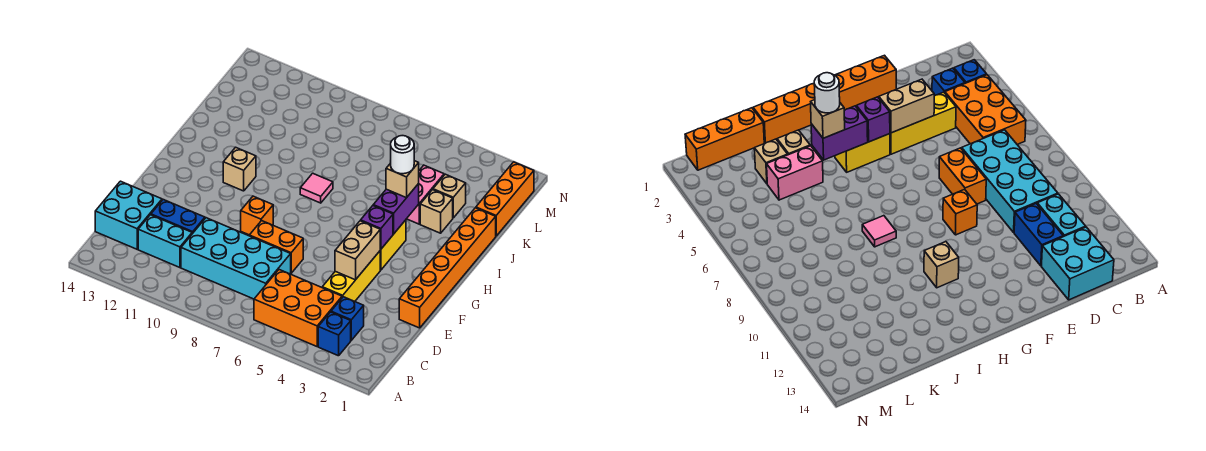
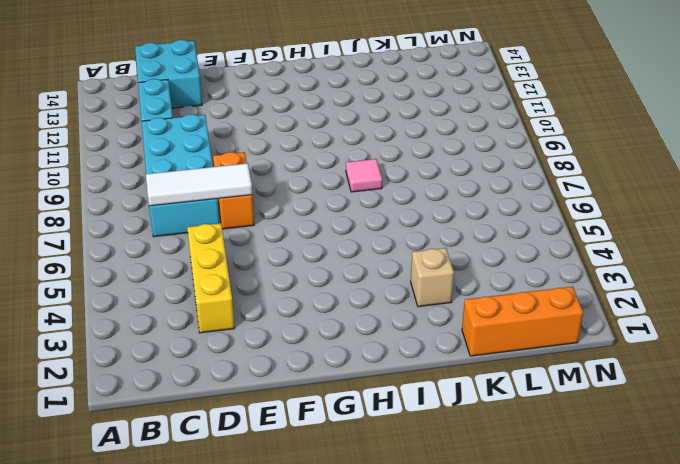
white tile C7:E7 level 2 -> none
yellow brick D3:D5 level 1 -> yellow brick D4:F4 level 1
none -> blue brick B3 level 1
none -> orange brick B4:C6 level 1
none -> blue brick C3 level 1

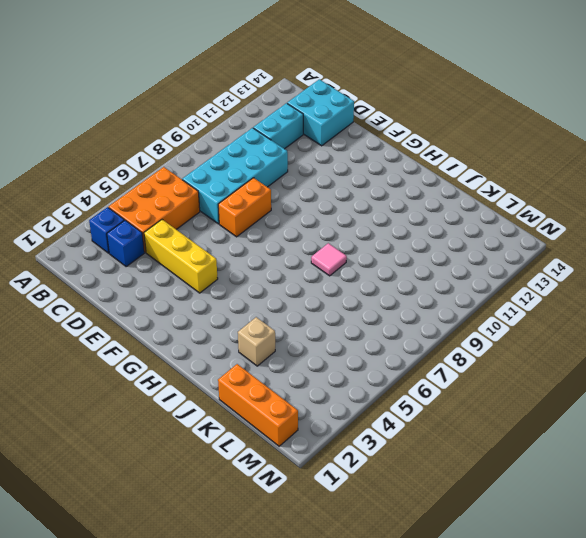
none -> blue brick D11:D12 level 1
none -> orange brick E1:J1 level 1
none -> orange brick F9 level 1

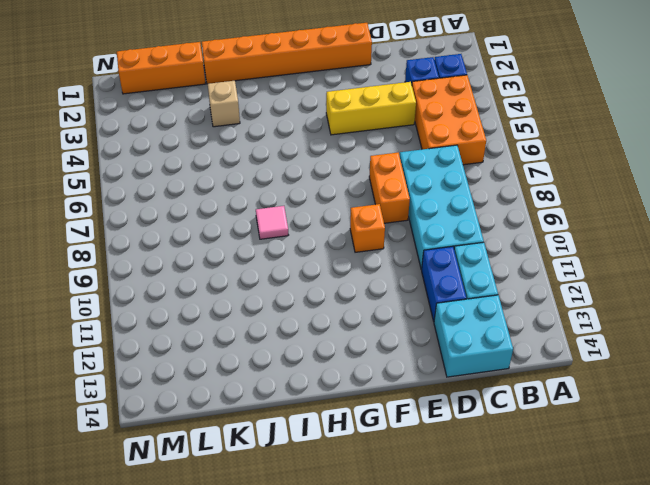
none -> yellow brick G4:H4 level 1
none -> tan brick H11 level 1
none -> pink brick J4:K4 level 1

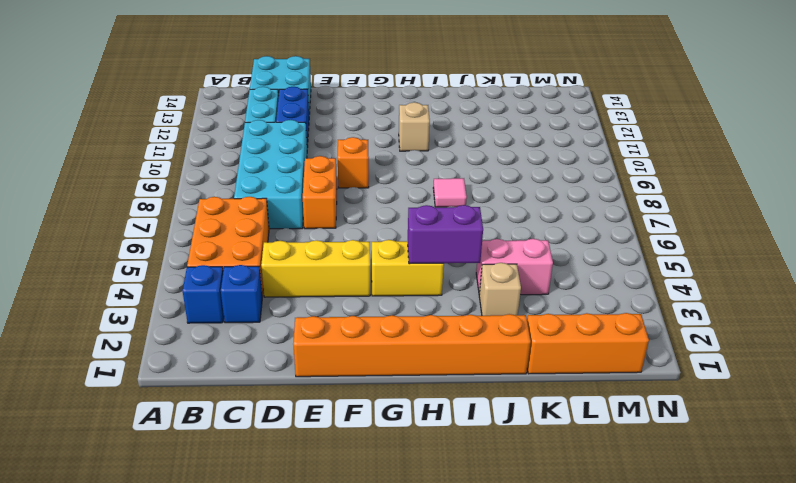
none -> tan brick K3 level 1
none -> tan brick E4:F4 level 2
none -> purple brick G4 level 2

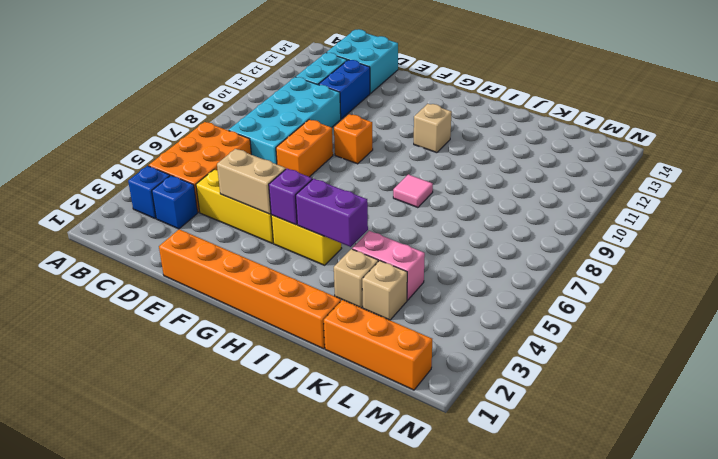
none -> tan brick I4 level 3
none -> white round brick I4 level 4

